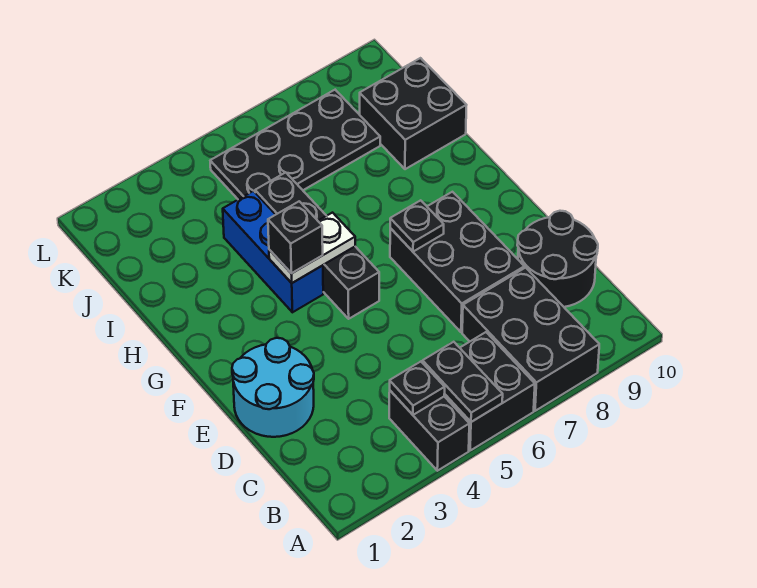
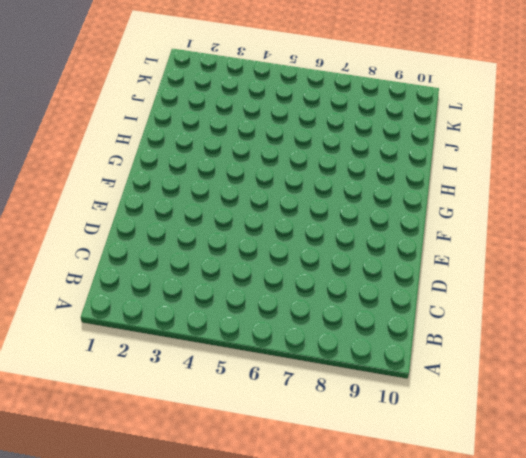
none -> black brick A4:B4 level 1
none -> black brick A5:B6 level 1
none -> black brick A7:C8 level 1

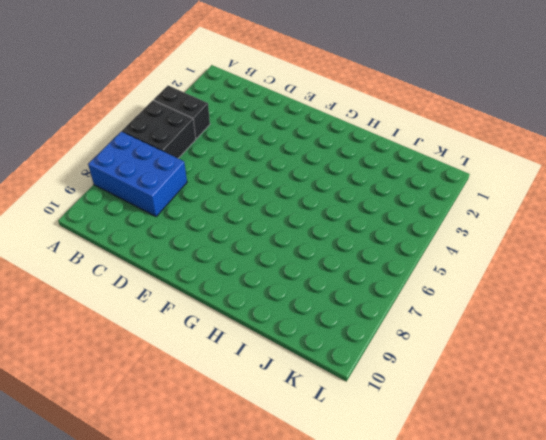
blue brick A7:C8 level 1 -> black brick A7:C8 level 1
none -> black round brick C9:D10 level 1
none -> cyan round brick D1:E2 level 1
none -> black brick D7:F8 level 1

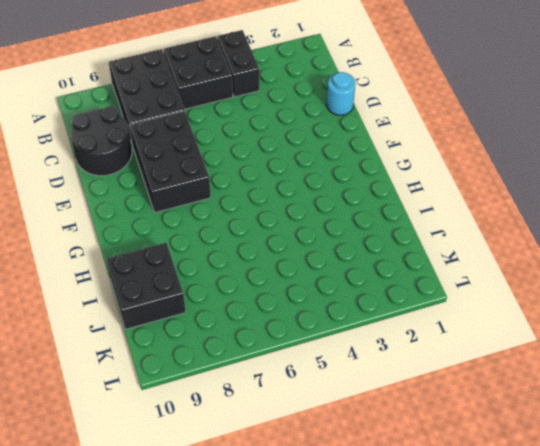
cyan round brick D1 level 1 -> cyan round brick D1:E2 level 1
none -> black brick F5:I5 level 1
none -> blue brick G4:I4 level 1
none -> black plate J5:K8 level 1

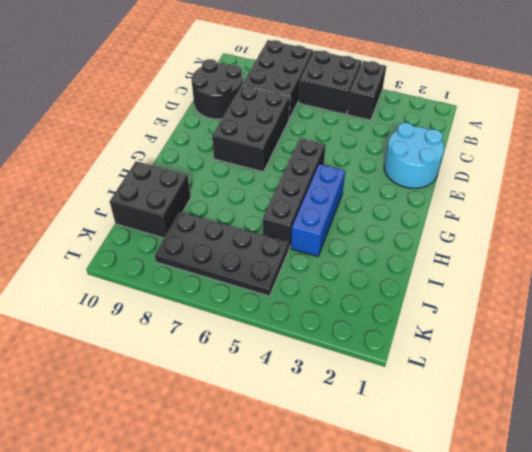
none -> black plate A5:B5 level 2
none -> black plate B4 level 2
none -> black plate F7 level 2

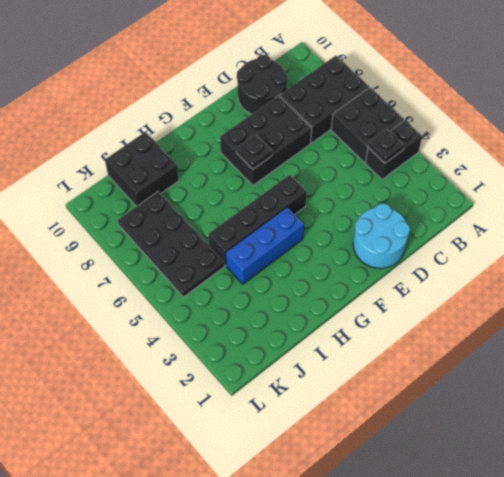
none -> black plate A5:B5 level 2
none -> white plate G4:G5 level 2
none -> black brick G4 level 3

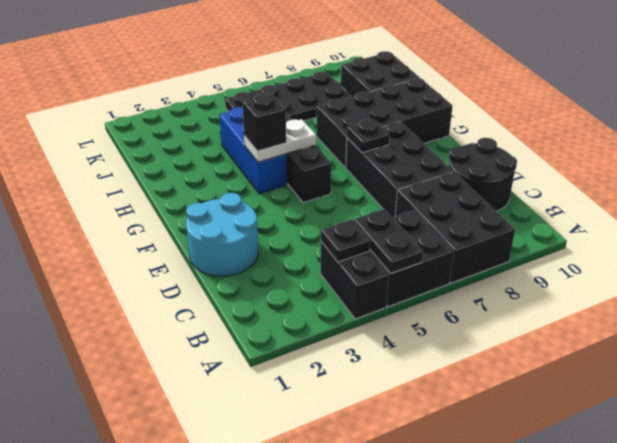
black brick G7:H10 level 1 -> none

